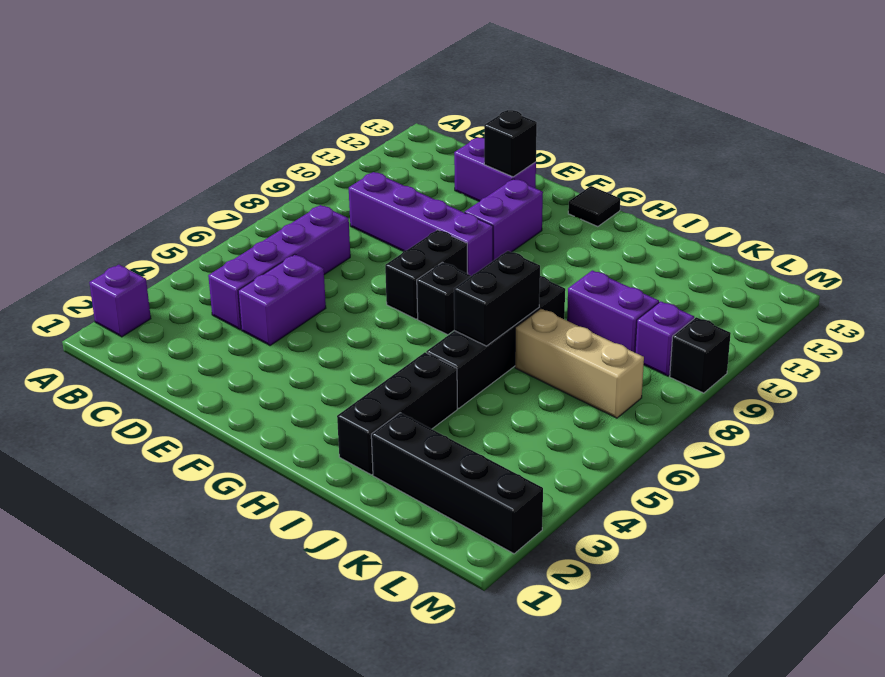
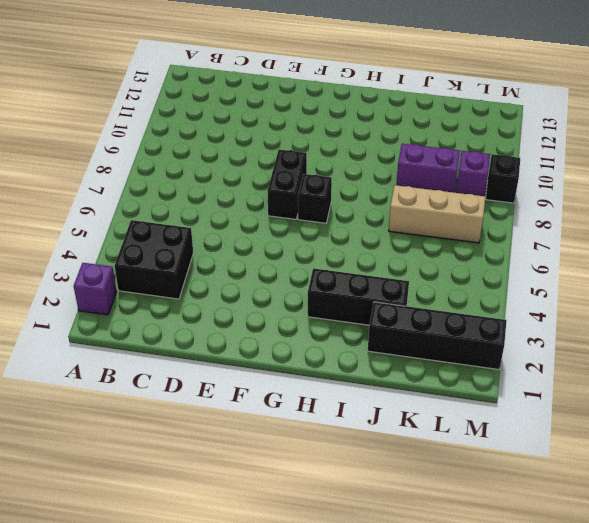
black brick B3:C4 level 1 -> purple brick C4:C7 level 1
black brick H3:J3 level 1 -> black brick I2:I4 level 1
none -> purple brick C9:F9 level 1
none -> purple brick D4:D5 level 1
none -> purple brick D12:E12 level 1

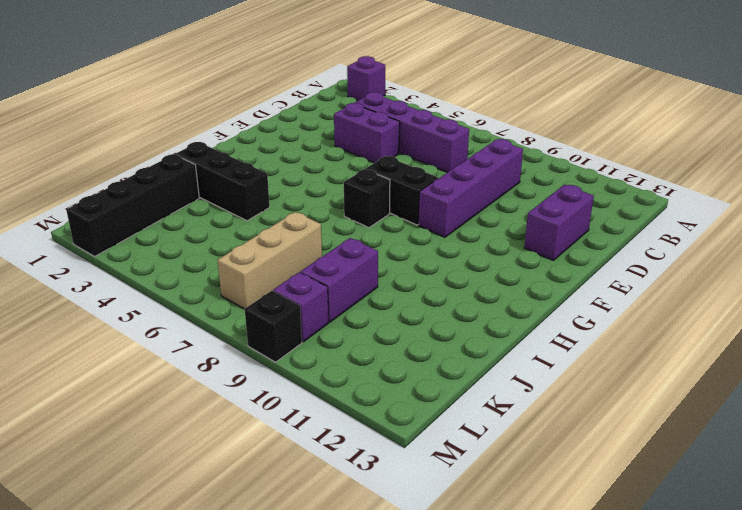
none -> purple brick F10:F11 level 1
none -> black tile G13 level 1
none -> black brick I5:I8 level 1

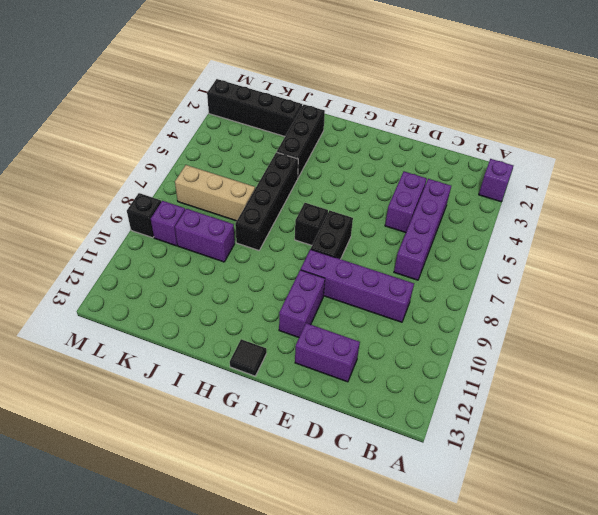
none -> black brick E12 level 2
none -> black brick I6:I7 level 2

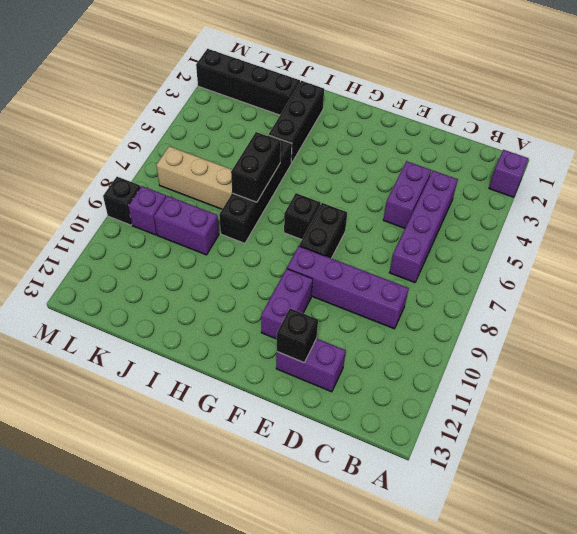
none -> black tile G13 level 1

